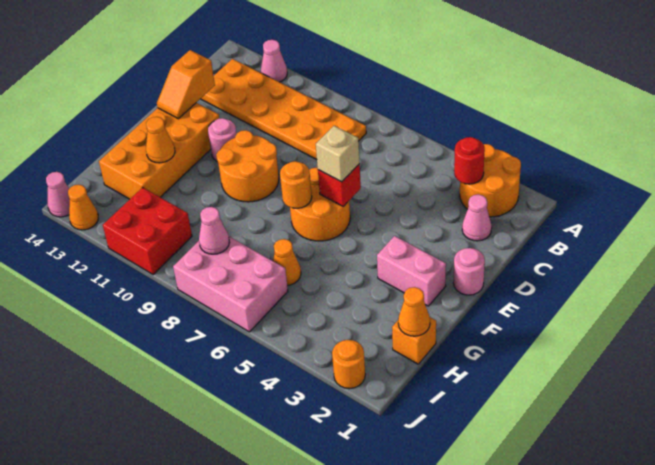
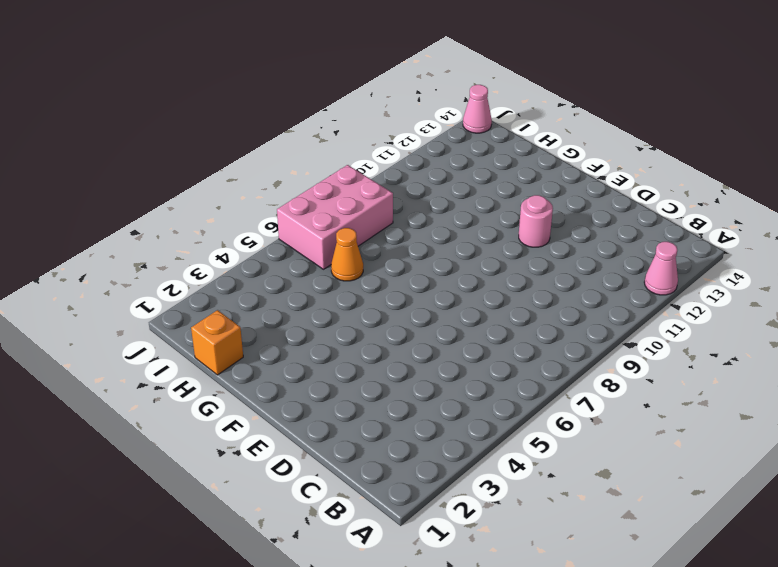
none -> orange round brick A2:B3 level 1
none -> orange plate B8:C13 level 1
none -> pink cone C2 level 1

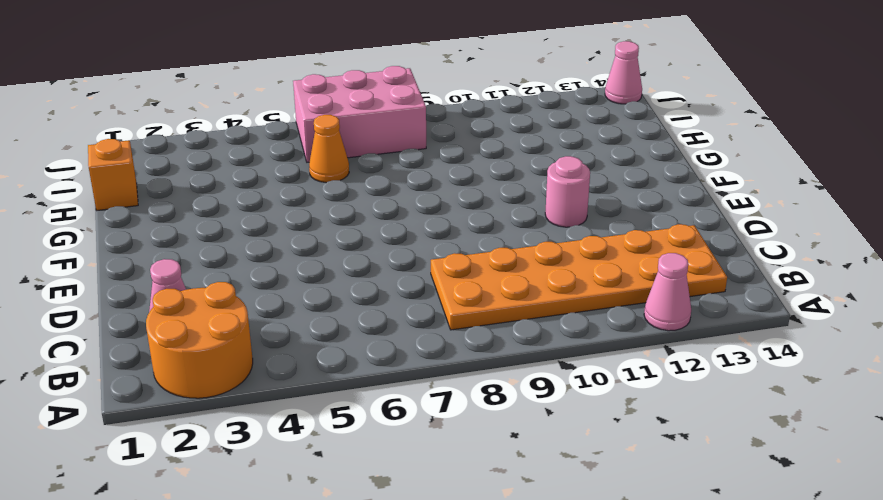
none -> pink round brick E1 level 1
none -> orange round brick E6:F7 level 1
none -> orange round brick E9:F10 level 1

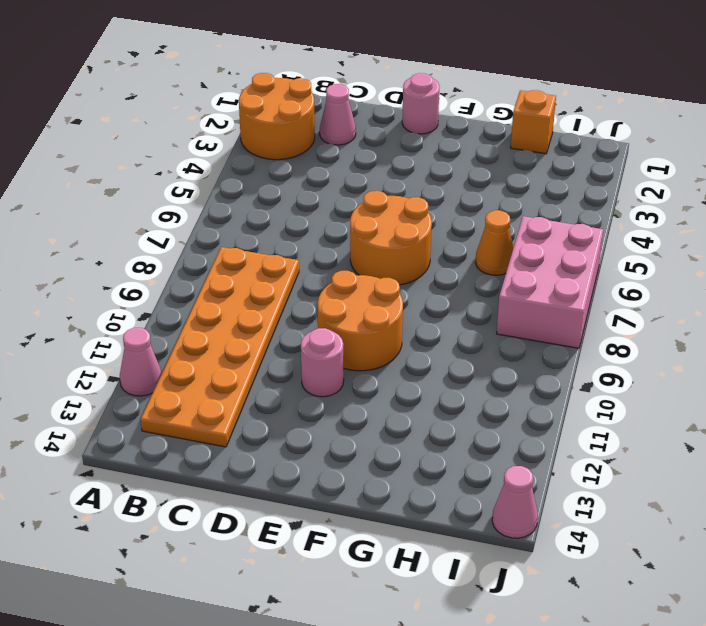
none -> orange brick E12:H13 level 1
none -> pink brick F2:F3 level 1
none -> red brick I10:J11 level 1

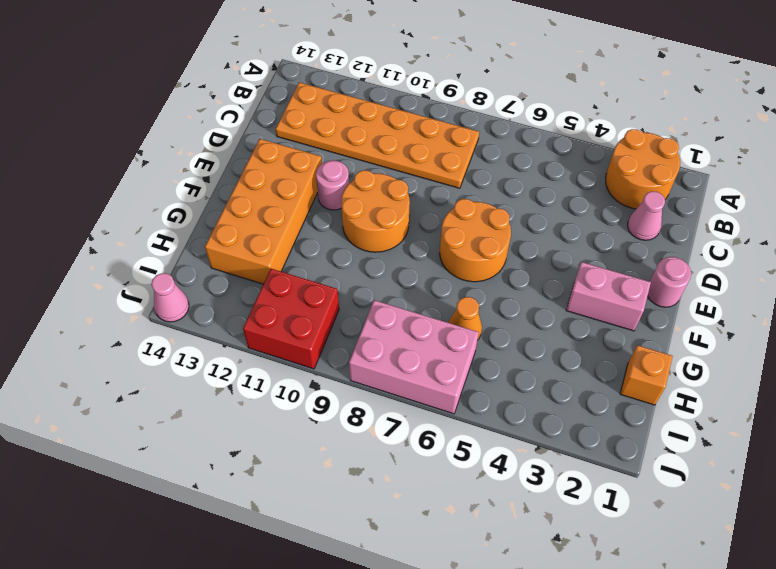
none -> pink cone A12 level 1
none -> orange round brick J2 level 1
none -> orange cone J13 level 1

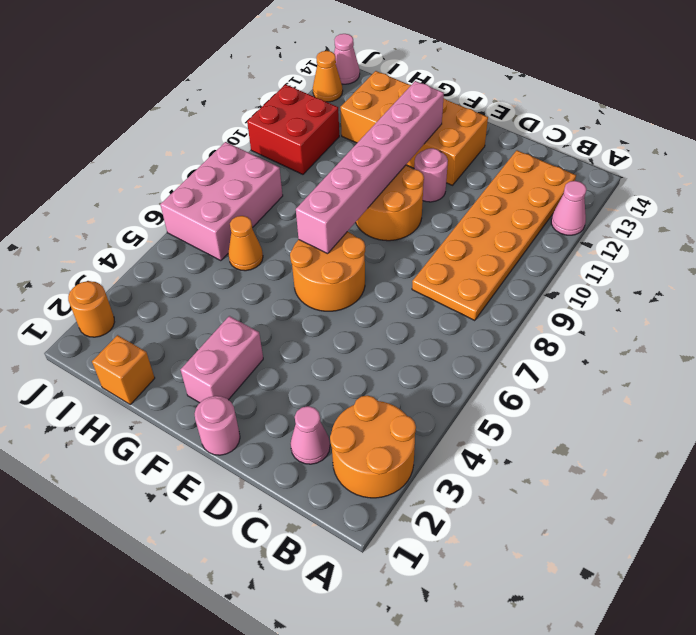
pink brick F7:F12 level 2 -> orange round brick F7 level 2
none -> red round brick B3 level 2
none -> orange slope D13:E13 level 2 top D
none -> red brick E6 level 2

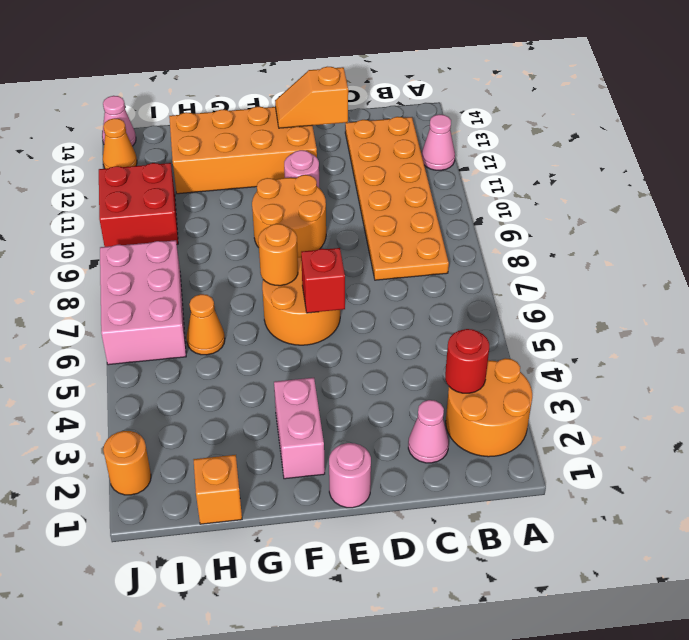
none -> orange cone G12 level 2
none -> orange cone H1 level 2
none -> pink cone I8 level 2

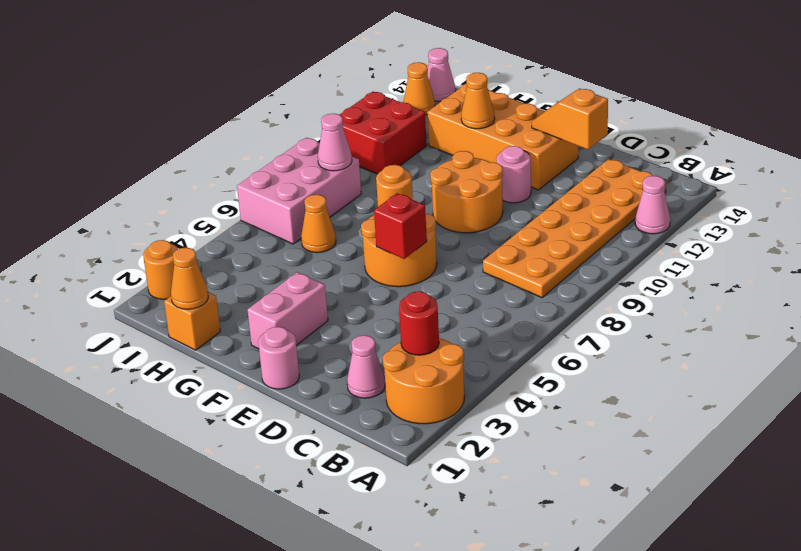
none -> tan brick E6 level 3

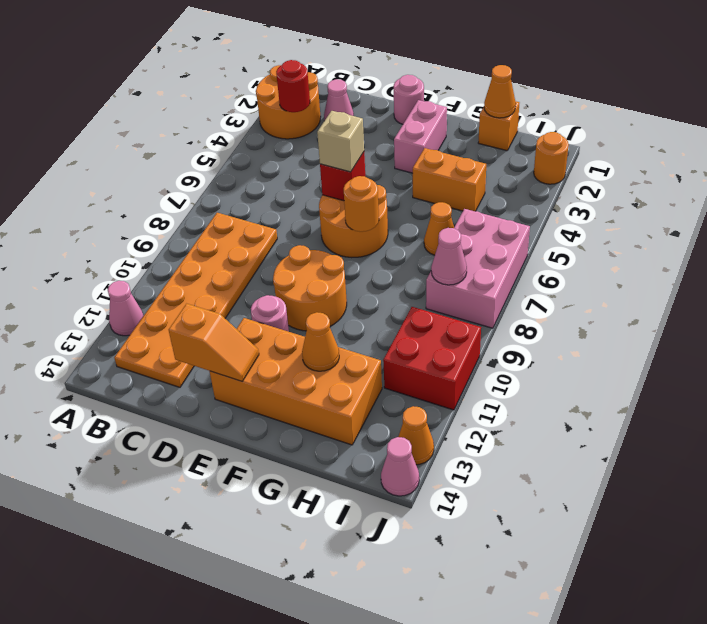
orange brick G4:H4 level 1 -> none

